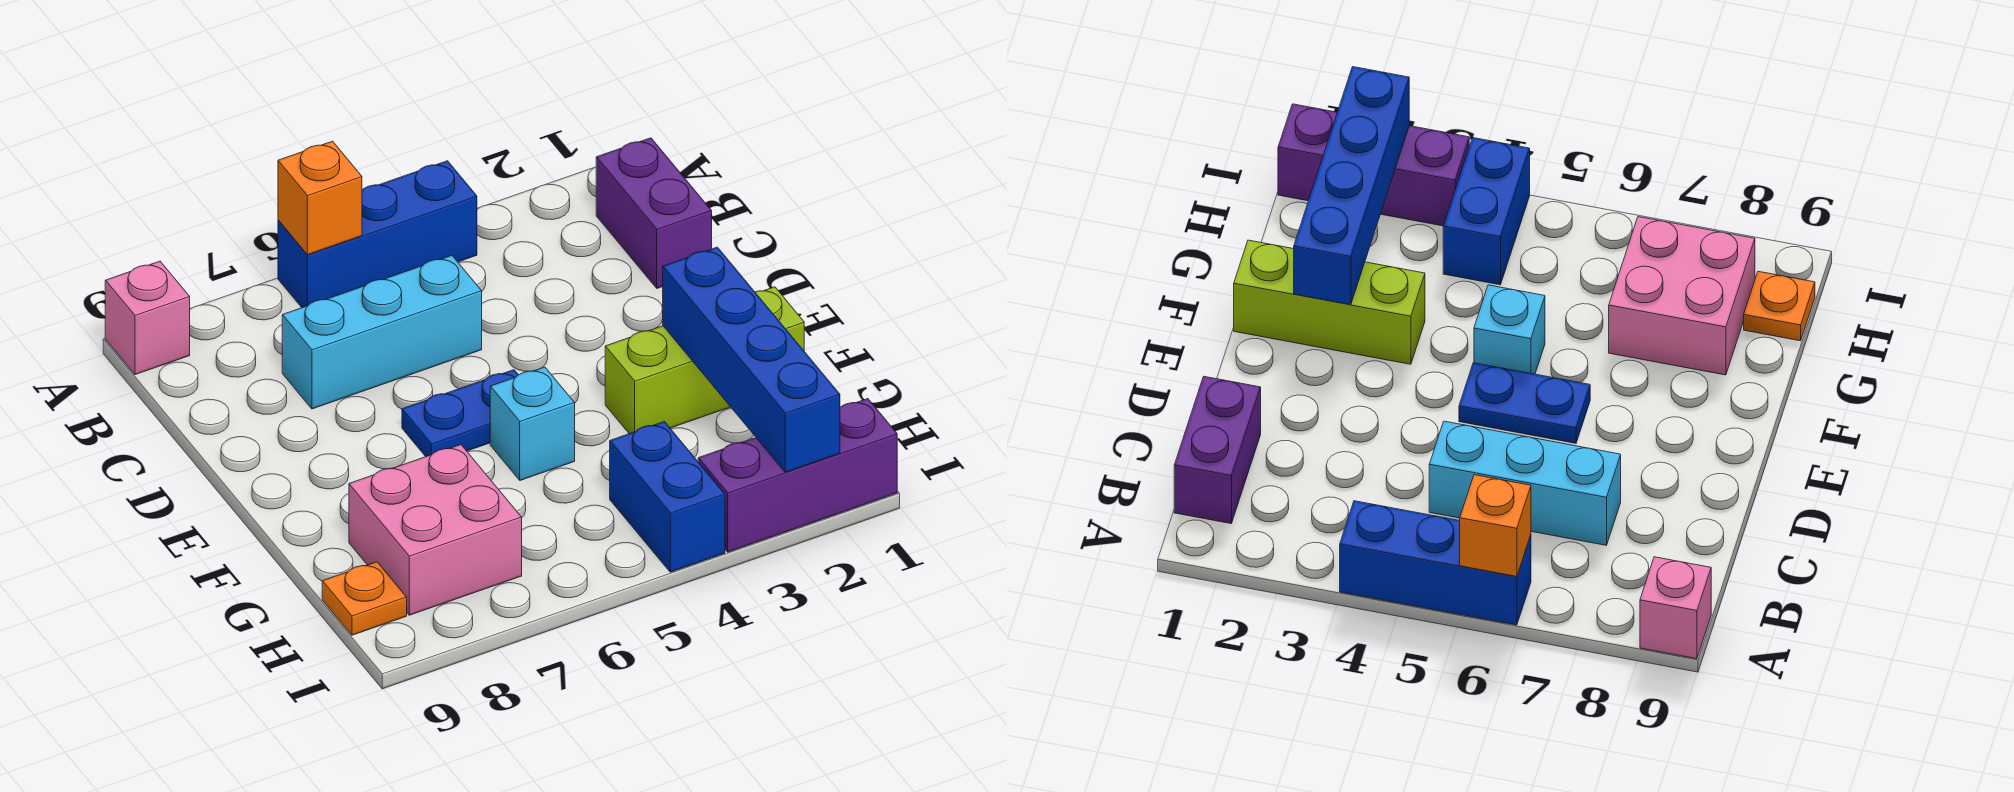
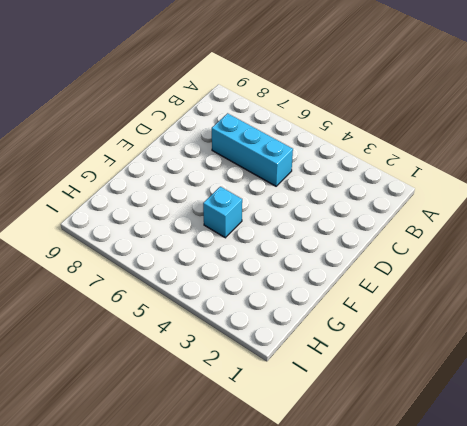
none -> blue brick A4:A6 level 1
none -> pink brick A9 level 1
none -> purple brick B1:C1 level 1

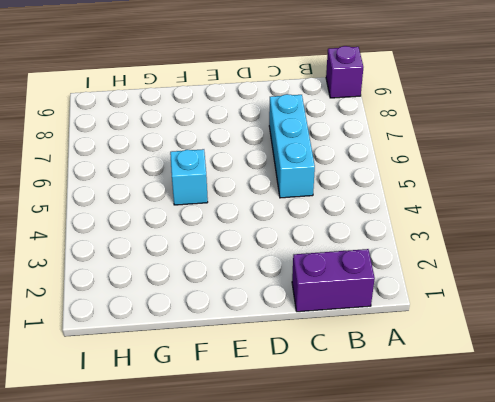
purple brick A9 level 1 -> pink brick A9 level 1
none -> blue brick A4:A6 level 1
none -> blue plate E5:E6 level 1
none -> lime brick F1:F3 level 1

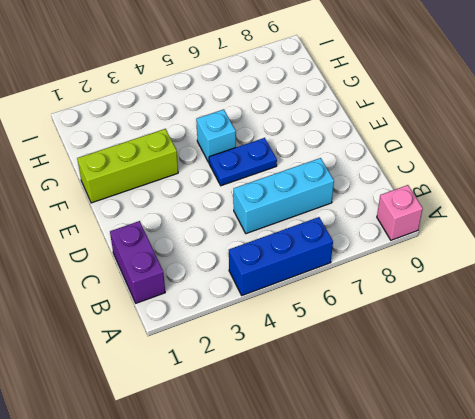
none -> pink brick G7:H8 level 1
none -> blue brick H4:I4 level 1
none -> orange plate H9 level 1

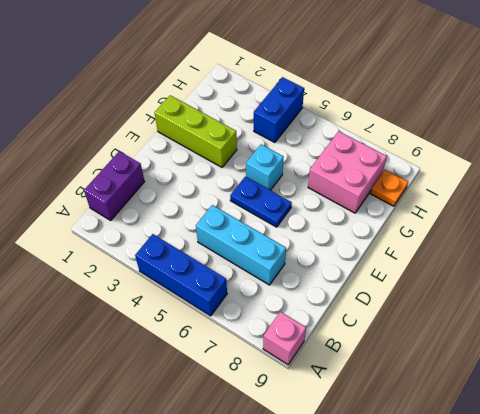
none -> purple brick I1:I3 level 1
none -> orange brick A6 level 2
none -> blue brick F2:I2 level 2

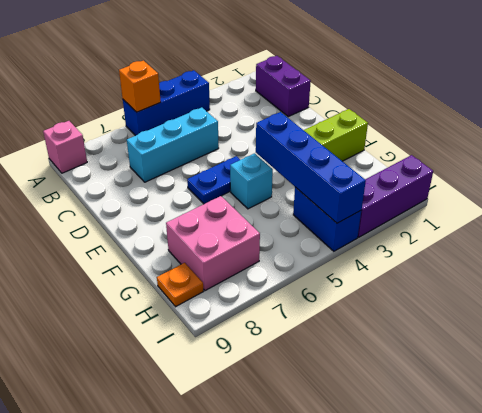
blue brick F4:I4 level 2 -> blue brick F2:I2 level 2

